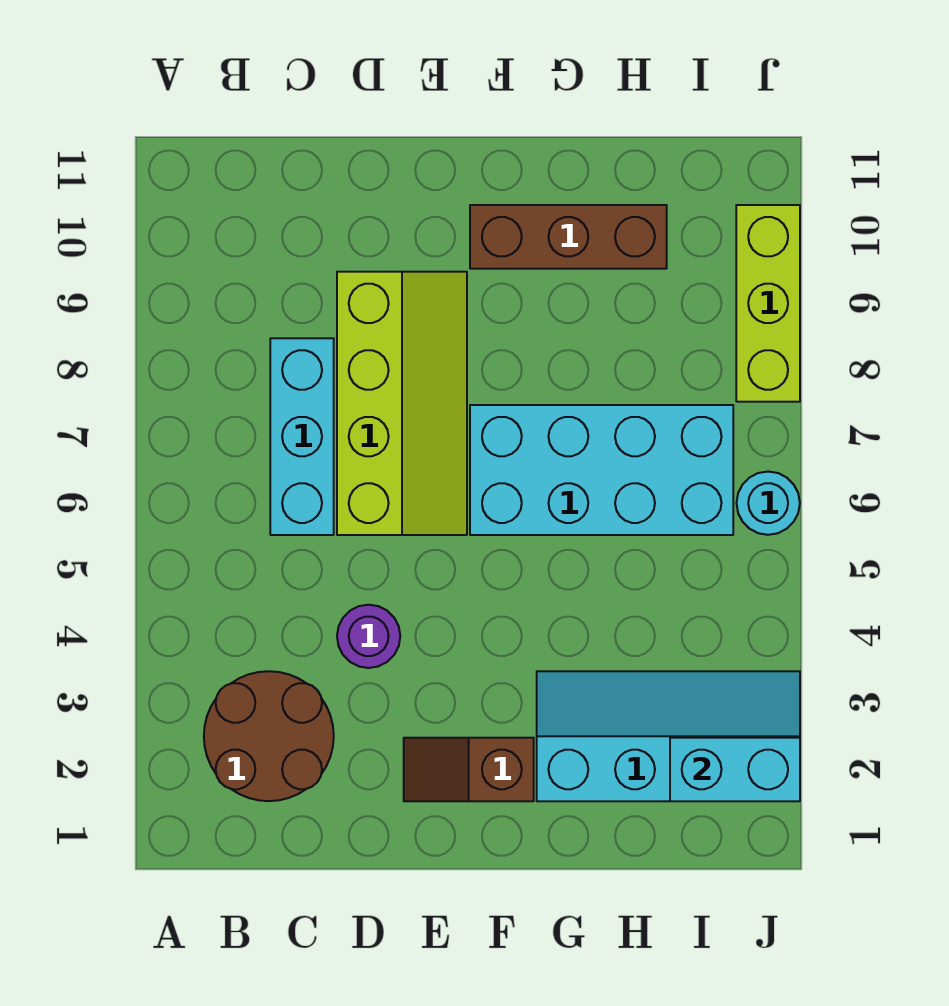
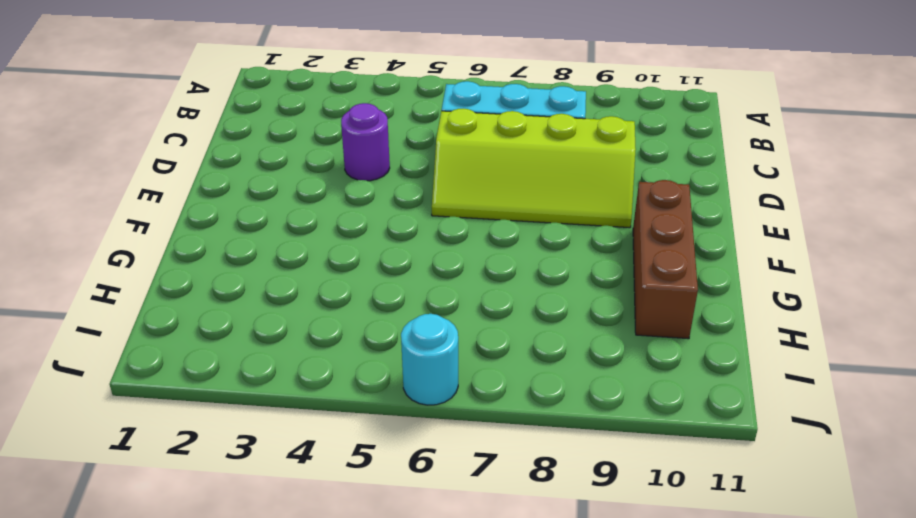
none -> brown round brick B2:C3 level 1
none -> brown slope E2:F2 level 1 top F

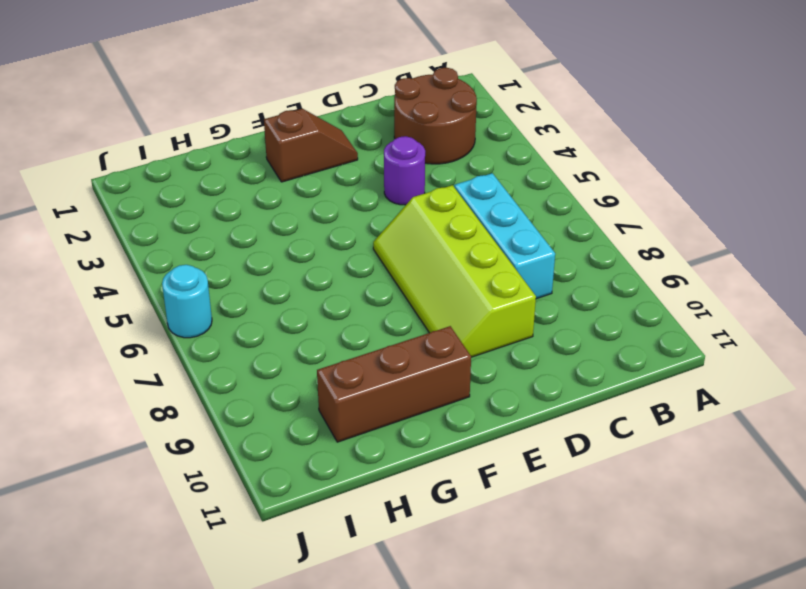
none -> cyan brick F6:I7 level 1
none -> cyan slope G2:J3 level 1 top 2

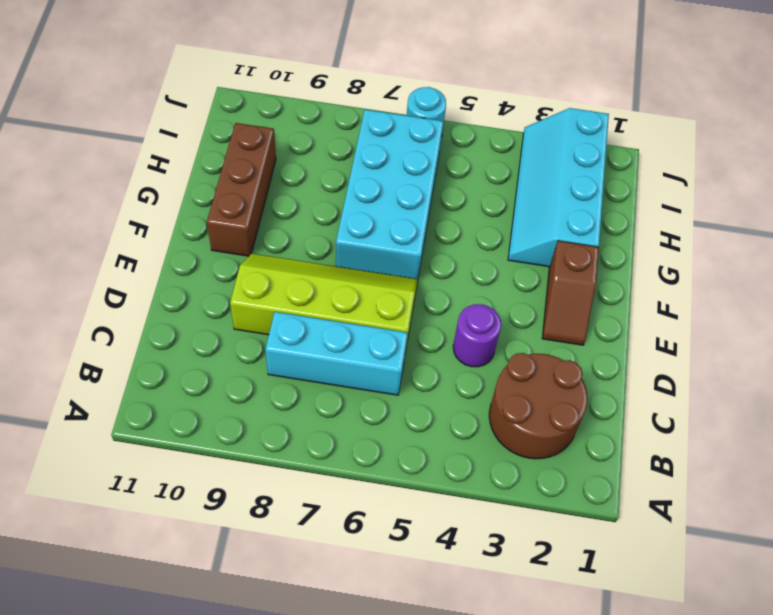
none -> lime brick J8:J10 level 1
none -> cyan brick I2:J2 level 2

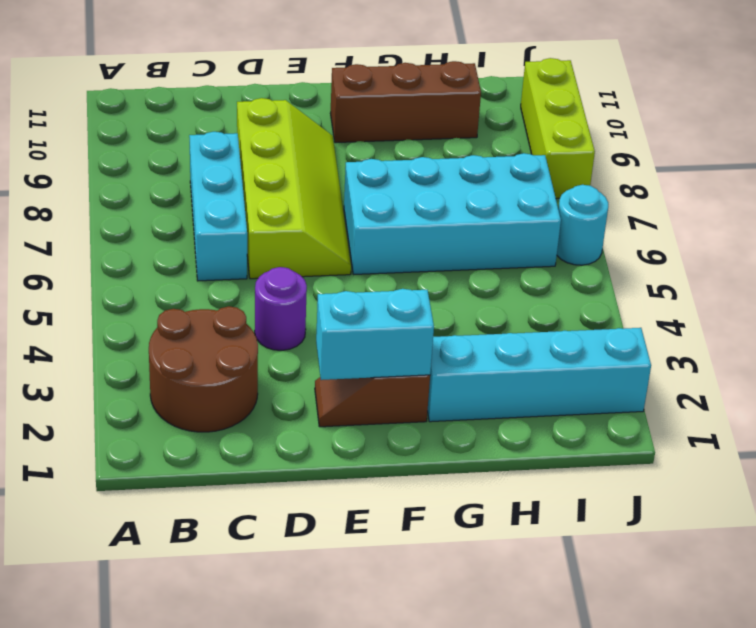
cyan brick E2:F2 level 2 -> cyan brick I2:J2 level 2

